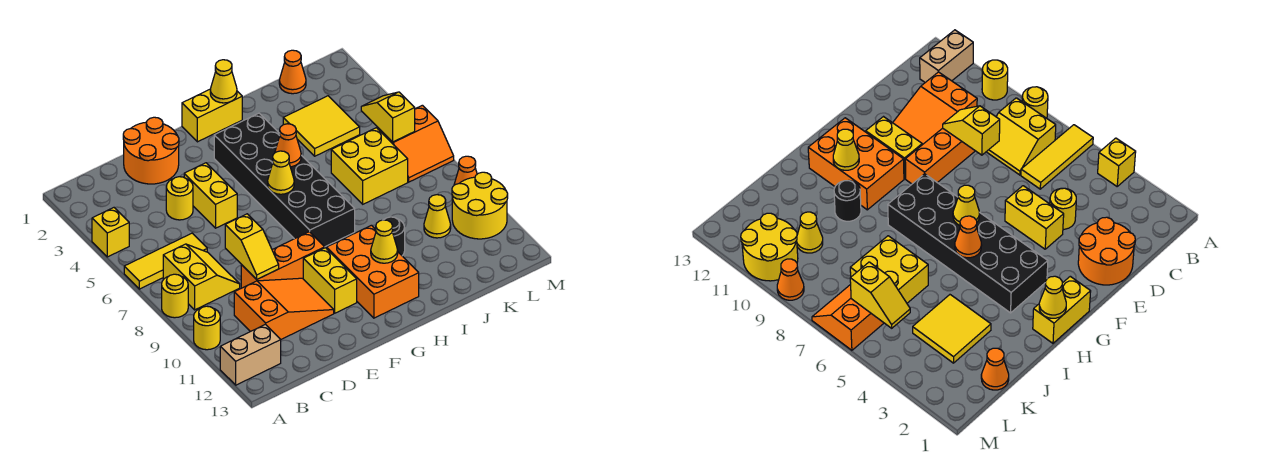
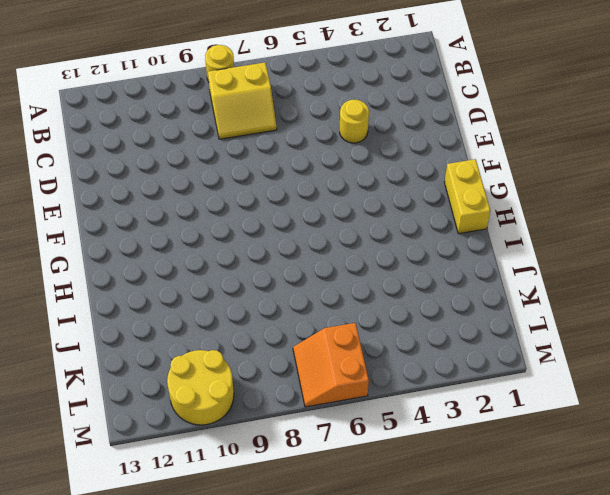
none -> yellow brick A4 level 1
none -> yellow tile A6:C6 level 1
none -> yellow round brick A10 level 1

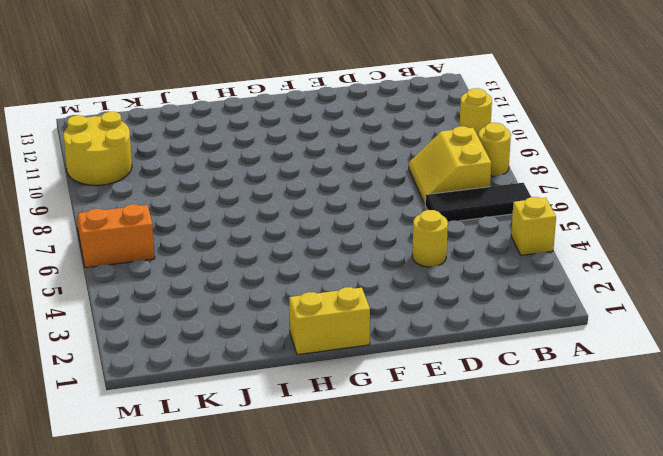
black tile A6:C6 level 1 -> yellow tile A6:C6 level 1
none -> tan brick A12:B12 level 1
none -> orange slope C10:E11 level 1 top C
none -> orange round brick D1:E2 level 1

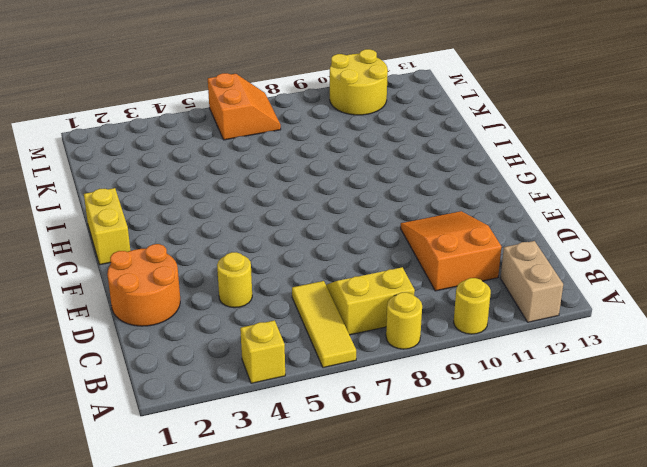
none -> orange brick D9:F9 level 1
none -> yellow brick E4:E5 level 1
none -> yellow brick F10:F11 level 1

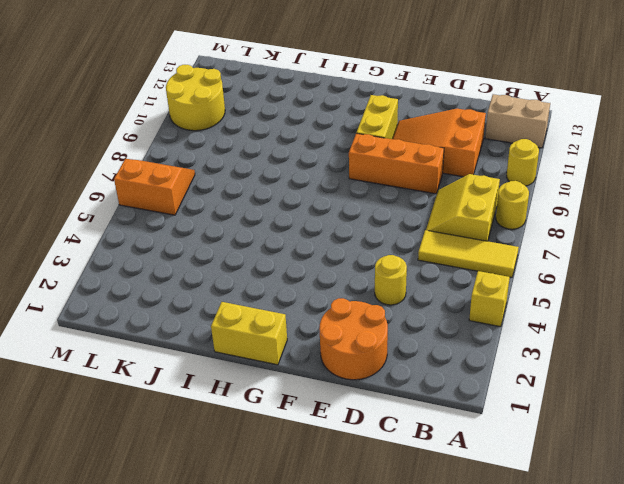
none -> yellow brick E4:E5 level 1
none -> black brick G3:H8 level 1
none -> orange brick G10:H12 level 1

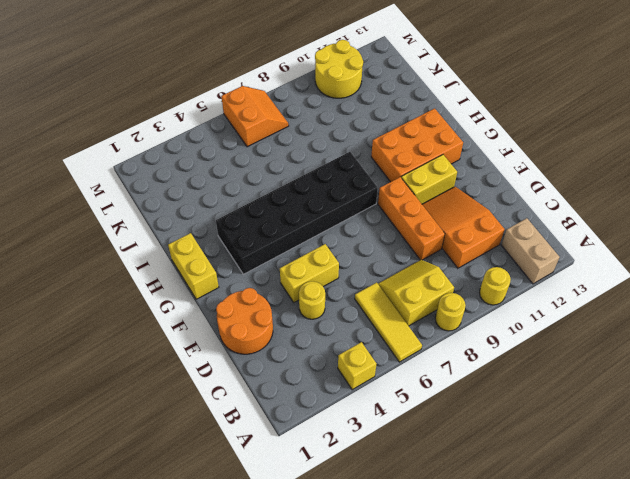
none -> black round brick I10 level 1
none -> yellow tile J3:K4 level 1
none -> yellow brick J6:K7 level 1

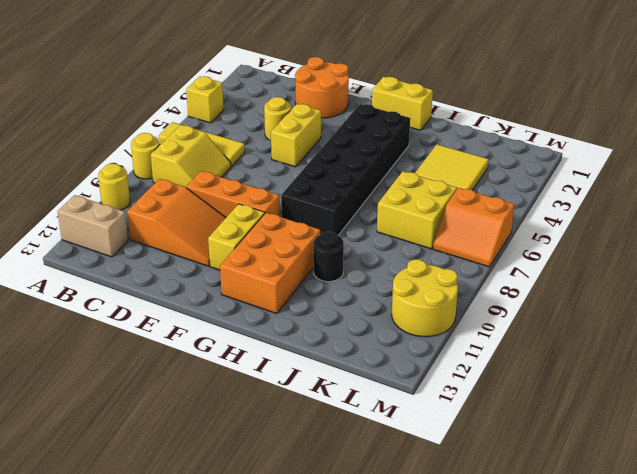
none -> orange cone K1 level 1
none -> yellow cone K10 level 1
none -> orange cone M9 level 1

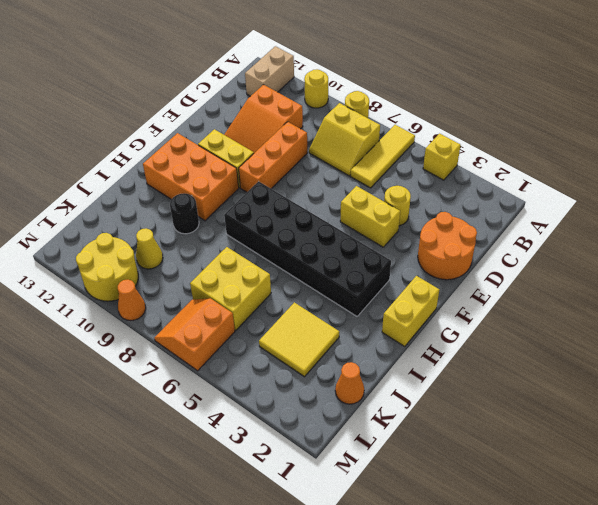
none -> yellow slope D8:D9 level 2 top 8
none -> yellow cone G6 level 2
none -> yellow cone H1 level 2

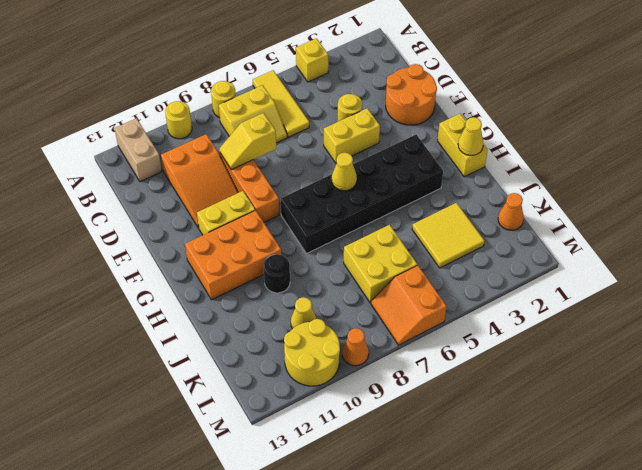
none -> orange cone H5 level 2
none -> yellow cone H11 level 2
none -> yellow slope L5:L6 level 2 top 6

